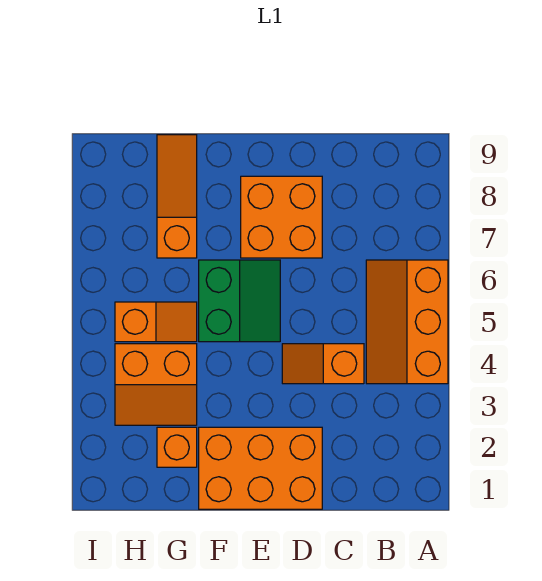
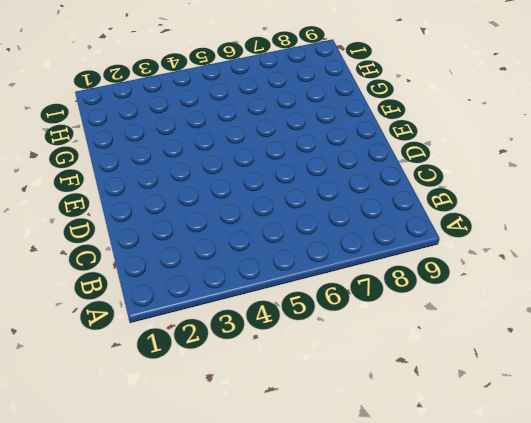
none -> orange slope A4:B6 level 1 top A
none -> orange slope C4:D4 level 1 top C

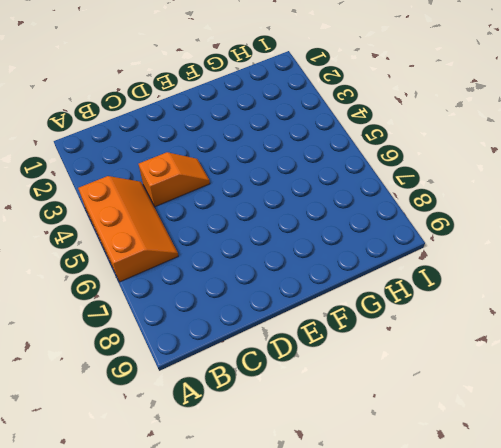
none -> orange brick D1:F2 level 1
none -> orange brick D7:E8 level 1

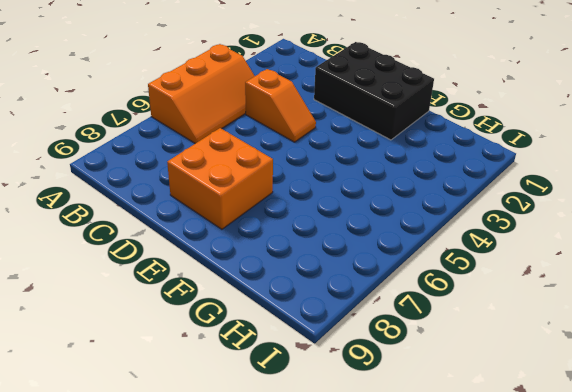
black brick D1:F2 level 1 -> orange brick D1:F2 level 1
none -> green slope E5:F6 level 1 top F
none -> orange brick G2 level 1

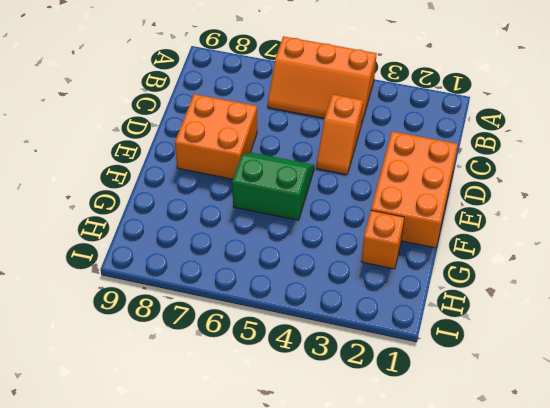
none -> orange slope G3:H4 level 1 top 4
none -> orange slope G5:H5 level 1 top H

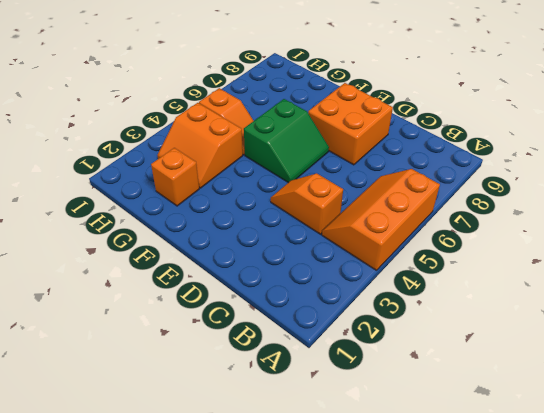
none -> orange brick D1:F2 level 1
none -> orange slope G7:G9 level 1 top 7

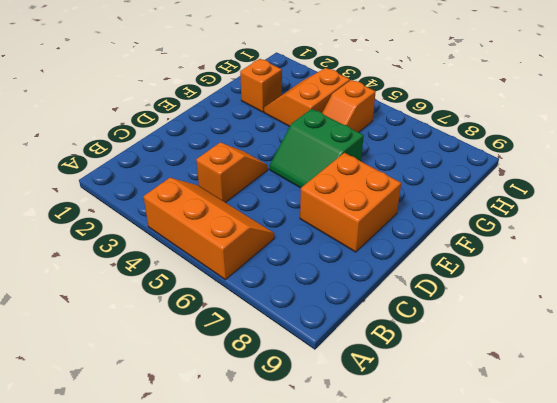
none -> orange brick D1:F2 level 1
none -> orange slope G7:G9 level 1 top 7

